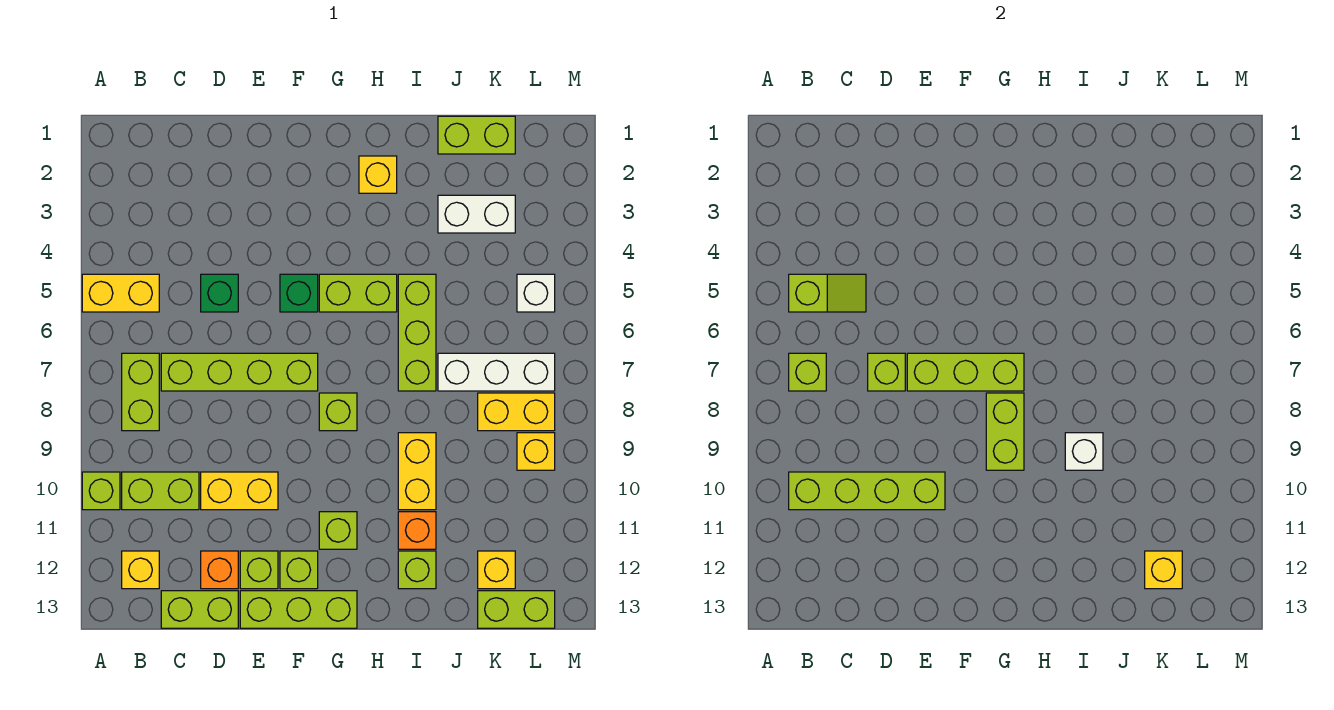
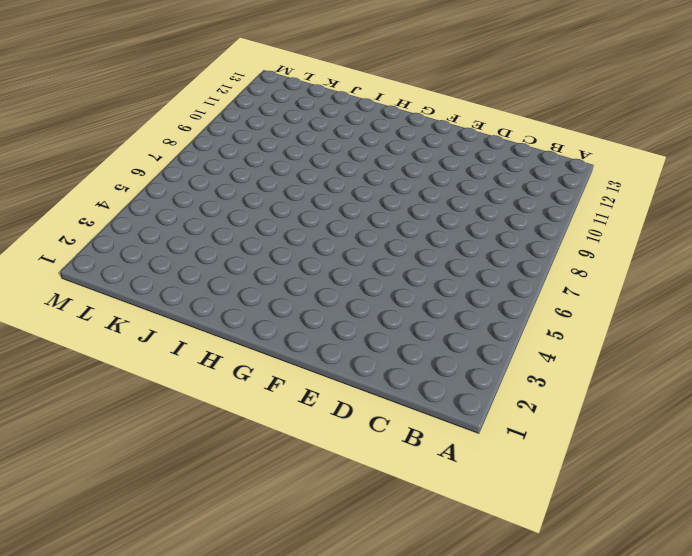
none -> yellow brick A5:B5 level 1
none -> lime brick A10 level 1
none -> lime brick B7:B8 level 1
none -> lime brick B10:C10 level 1

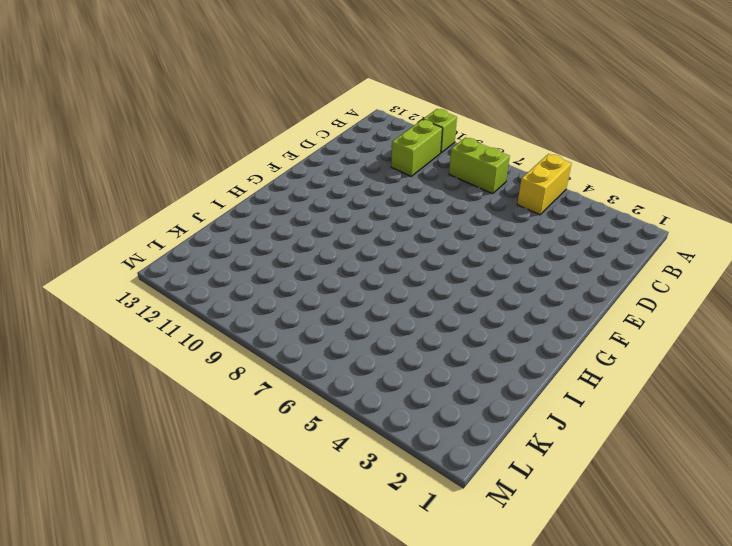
none -> yellow brick B12 level 1
none -> lime brick C7:F7 level 1
none -> lime brick C13:D13 level 1
none -> green brick D5 level 1

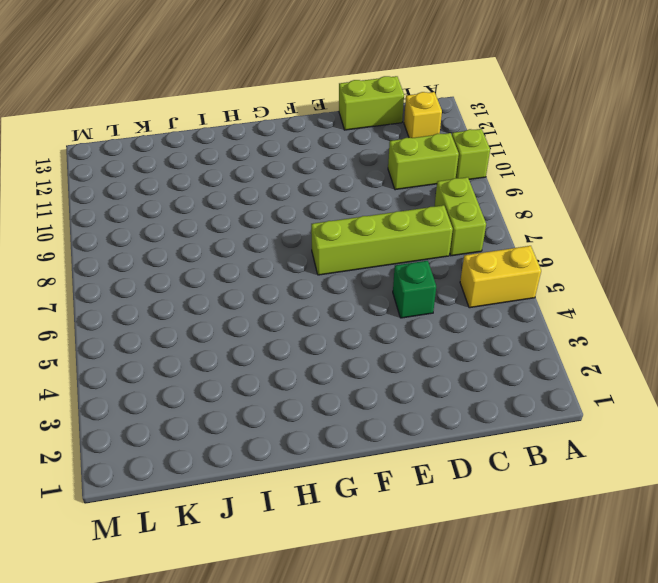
none -> yellow brick D10:E10 level 1
none -> orange brick D12 level 1
none -> lime brick E12 level 1
none -> lime brick E13:G13 level 1

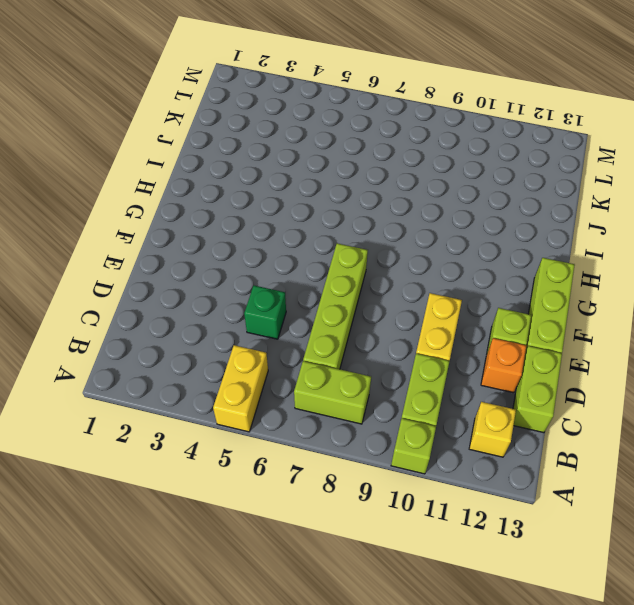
none -> green brick F5 level 1
none -> lime brick F12 level 1
none -> lime brick G5:H5 level 1
none -> lime brick G8 level 1

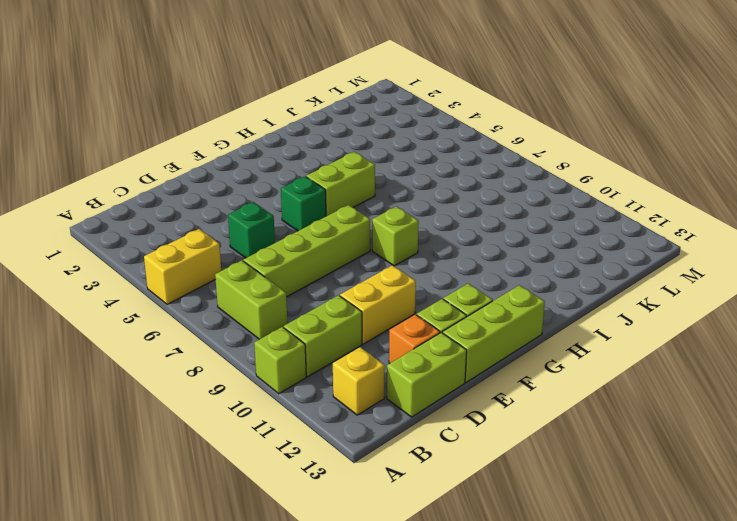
none -> lime brick G11 level 1
none -> yellow brick H2 level 1
none -> lime brick I5:I7 level 1
none -> yellow brick I9:I10 level 1

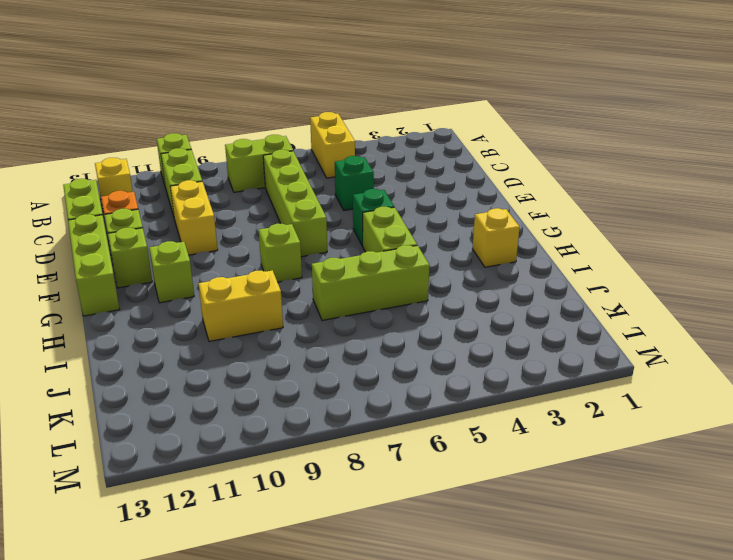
none -> orange brick I11 level 1
none -> lime brick I12 level 1
none -> lime brick J1:K1 level 1
none -> white brick J3:K3 level 1

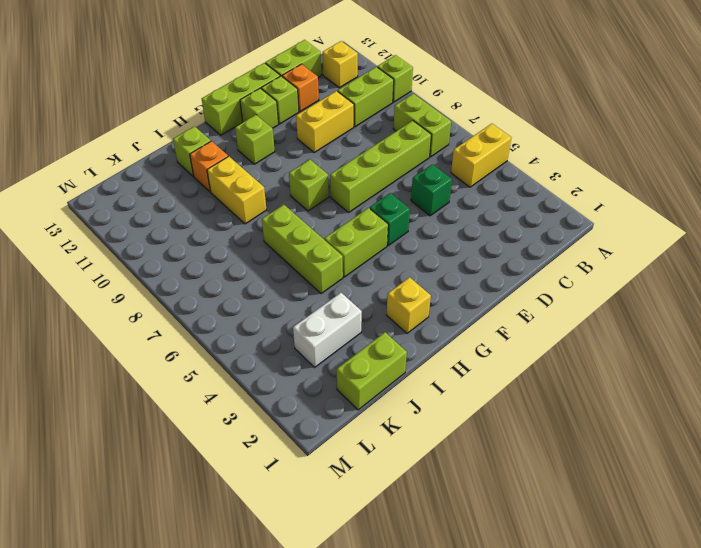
none -> white brick J7:L7 level 1
none -> yellow brick K8:L8 level 1
none -> yellow brick K12 level 1
none -> lime brick K13:L13 level 1

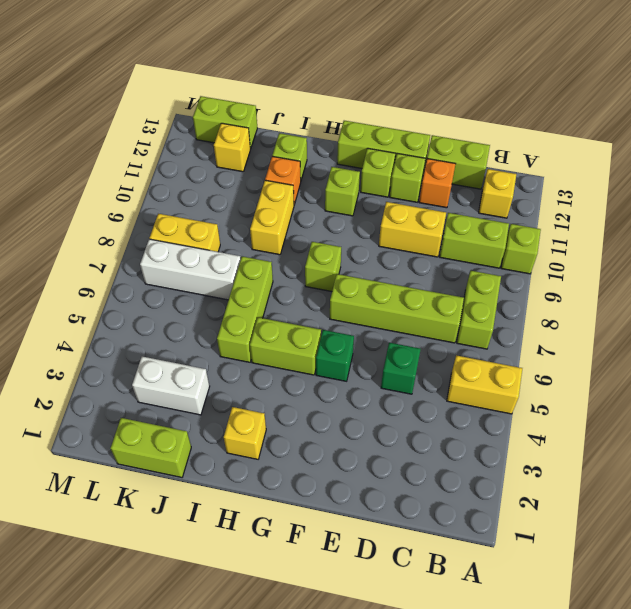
none -> white brick L5 level 1
none -> yellow brick L9 level 1
none -> lime slope B5:C5 level 2 top B
none -> lime brick B7 level 2

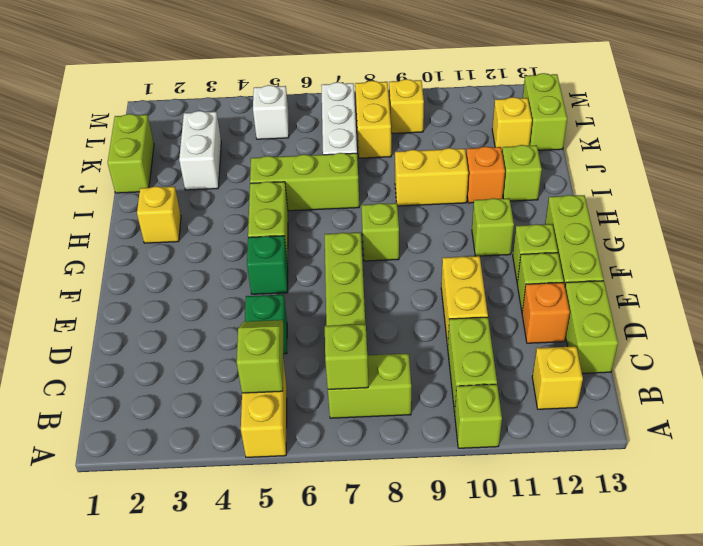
none -> lime brick B10:E10 level 2
none -> lime brick D7 level 2
none -> lime brick E7:G7 level 2
none -> lime brick G8:G9 level 2

